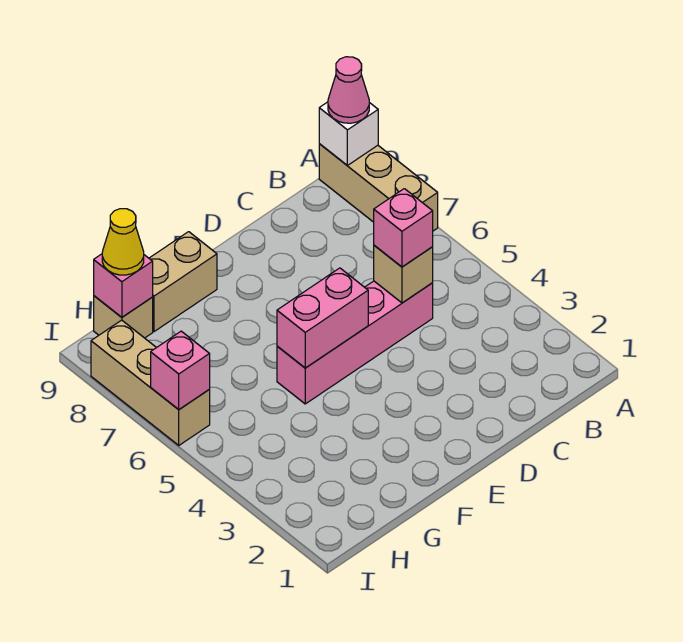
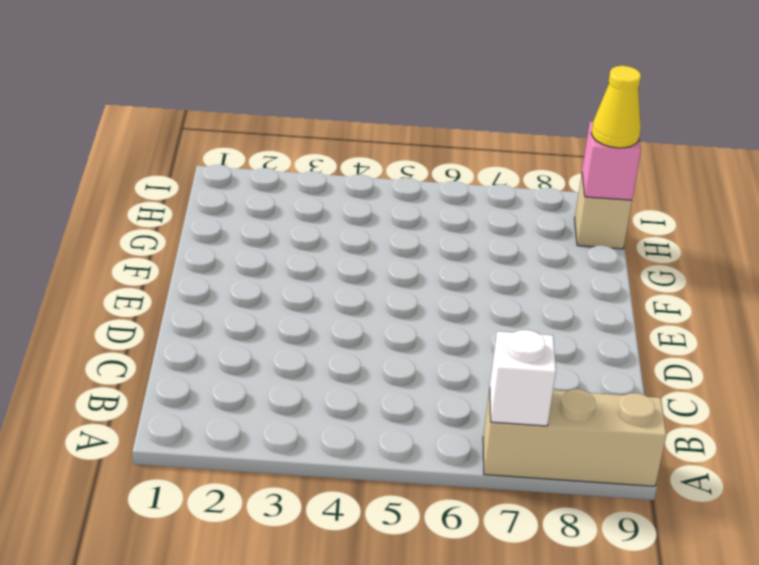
white brick A7 level 2 -> white brick A9 level 2
none -> pink brick C5:F5 level 1
none -> tan brick F9:G9 level 1
none -> tan brick I6:I8 level 1

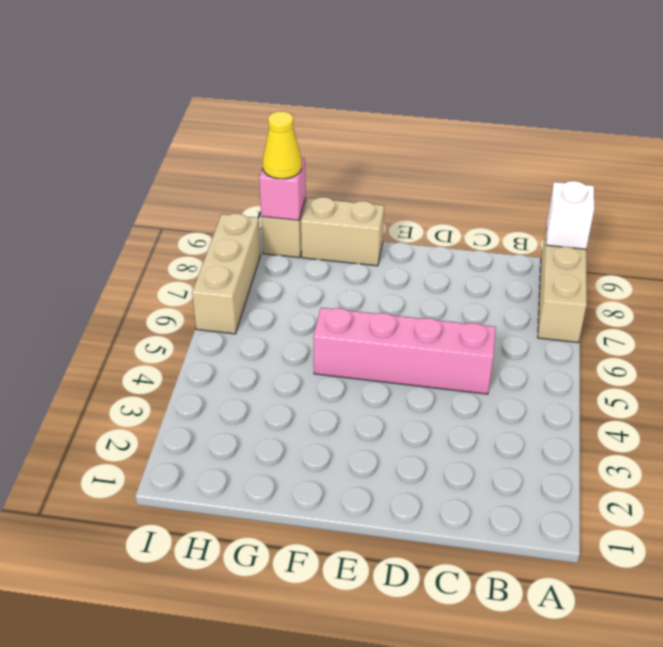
none -> tan brick C5 level 2
none -> pink brick E5:F5 level 2
none -> pink brick I6 level 2

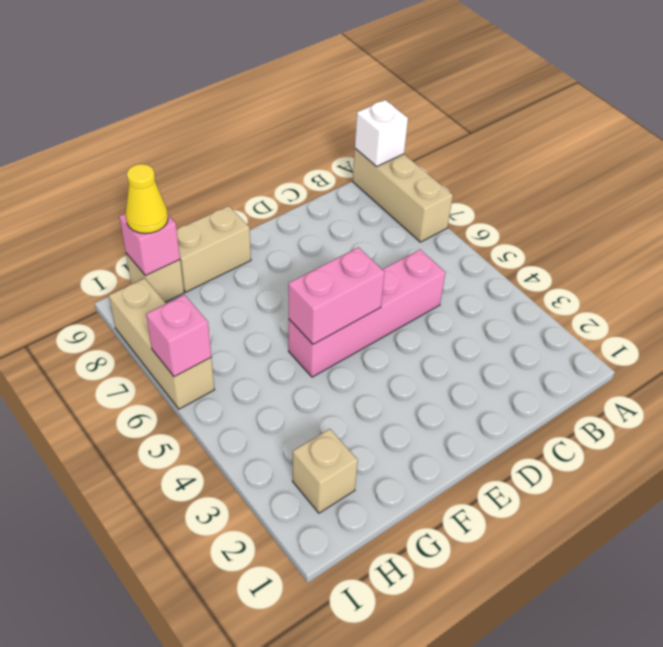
tan brick H2 level 1 -> tan brick C5 level 2
none -> pink cone A9 level 3
none -> pink brick C5 level 3

